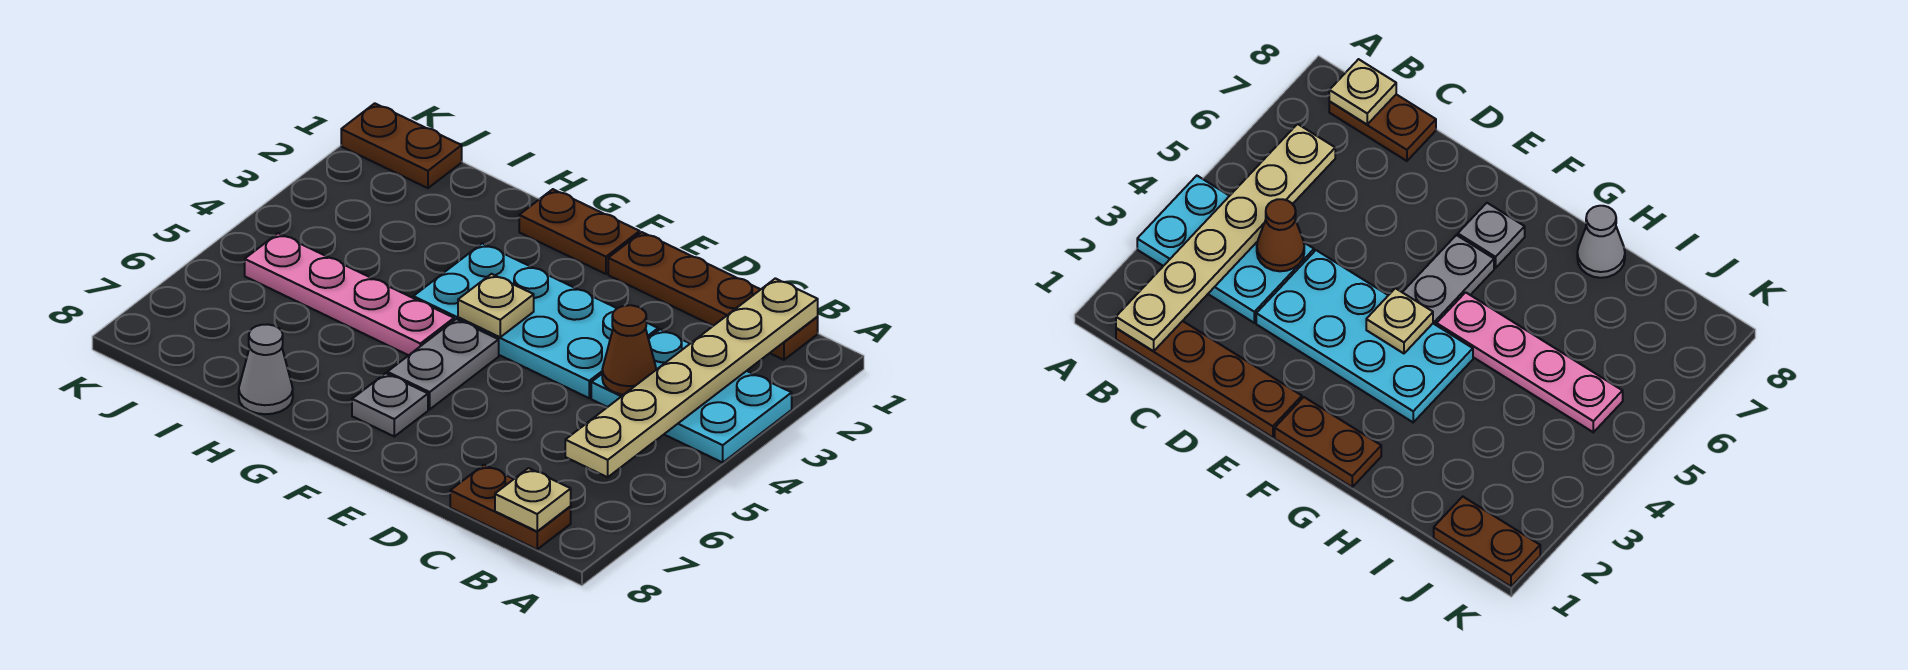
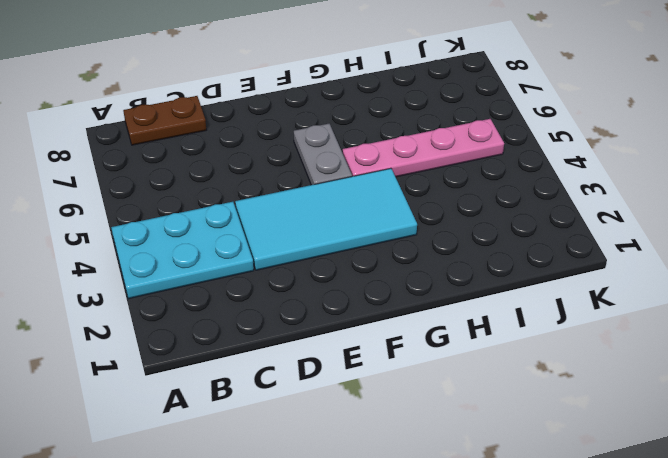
cyan tile D3:G4 level 1 -> cyan plate D3:G4 level 1
none -> brown plate B1:E1 level 1
none -> brown plate F1:G1 level 1
none -> grey plate F7 level 1

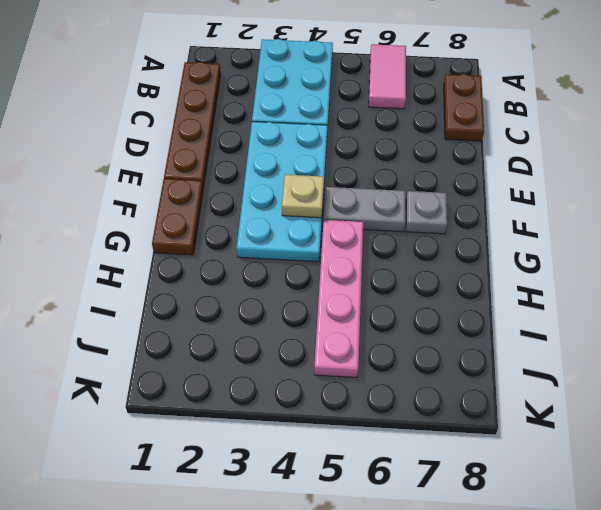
pink tile A6:B6 level 1 -> none
none -> grey cone H8 level 1
none -> brown plate J1:K1 level 1
none -> tan plate B1:B6 level 2

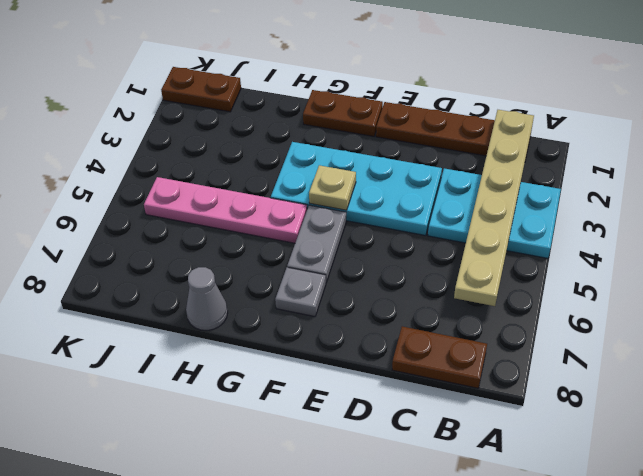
none -> tan plate B8 level 2
none -> brown cone C4 level 2

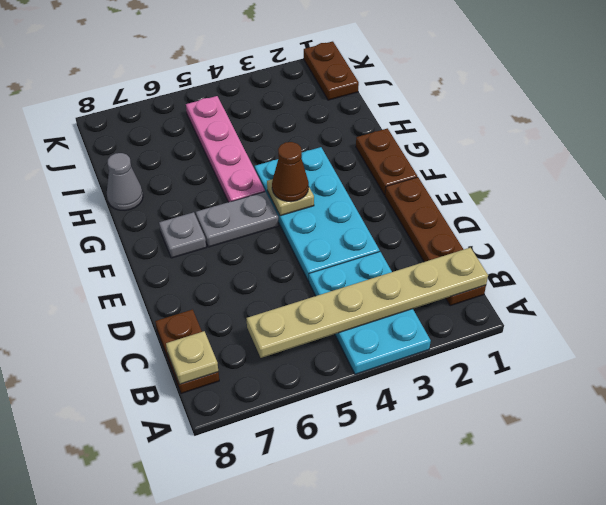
brown cone F4 level 3 -> brown cone C4 level 2

